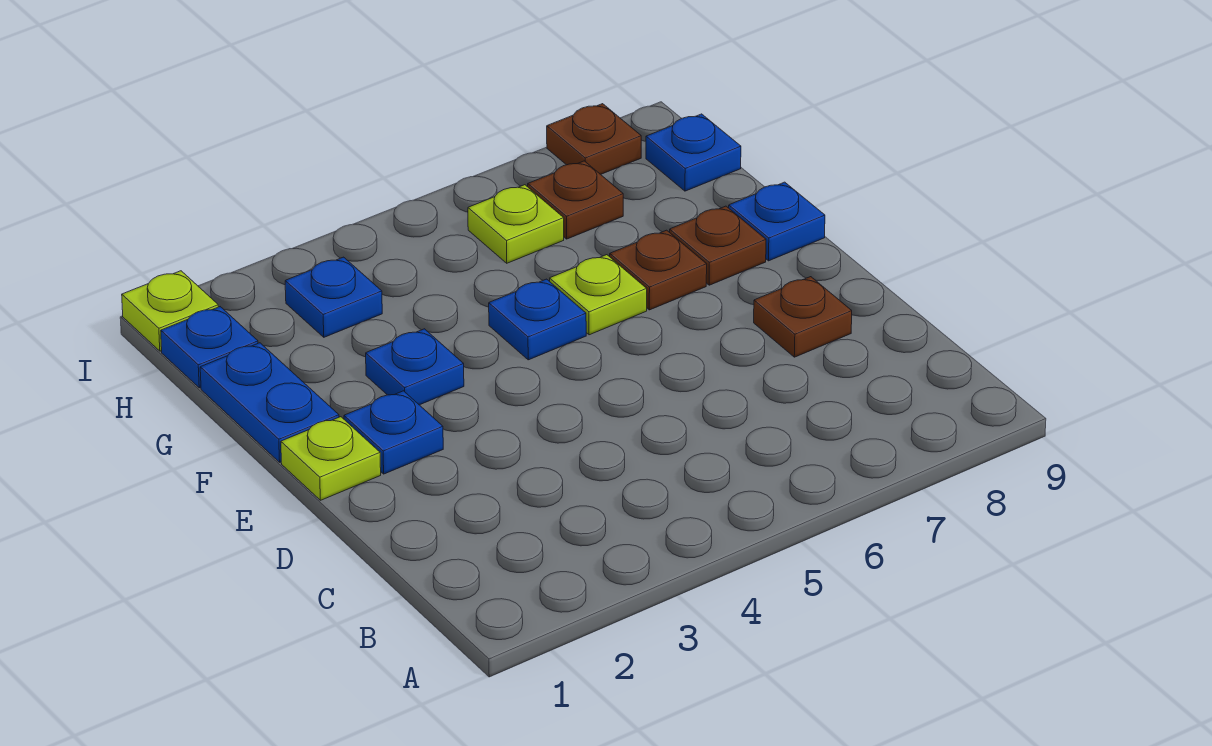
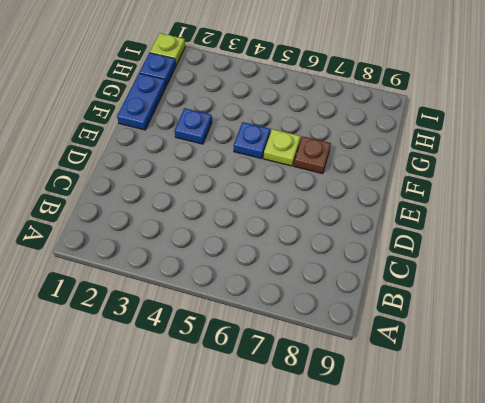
none -> brown plate D8 level 1
none -> lime plate E1 level 1
none -> blue plate E2 level 1

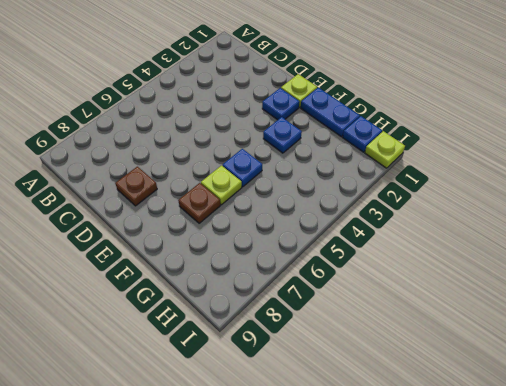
none -> brown plate F8 level 1
none -> blue plate F9 level 1
none -> blue plate H3 level 1

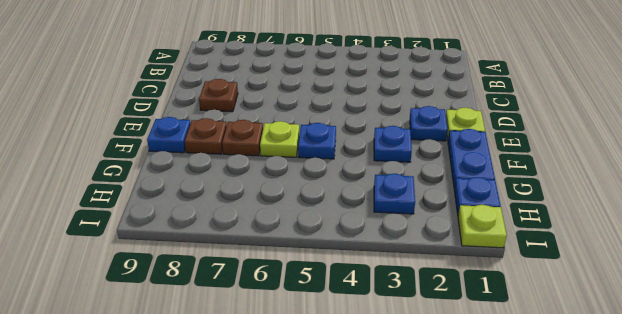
none -> lime plate H6 level 1
none -> brown plate H7 level 1
none -> blue plate H9 level 1

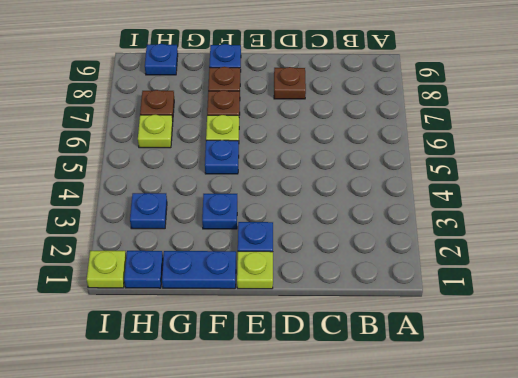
none -> brown plate I8 level 1

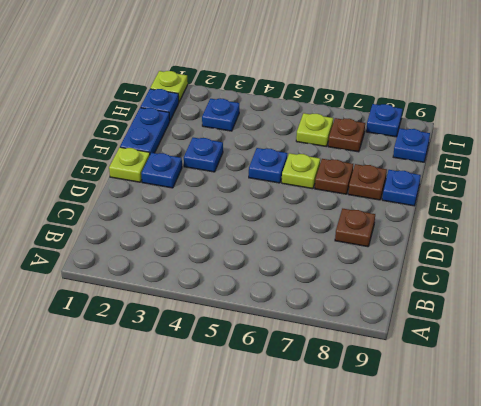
blue plate I8 level 1 -> brown plate I8 level 1

